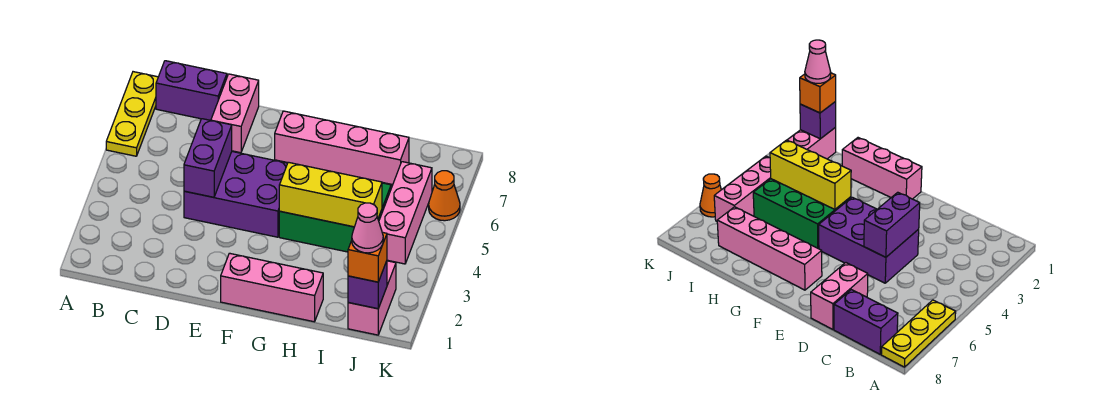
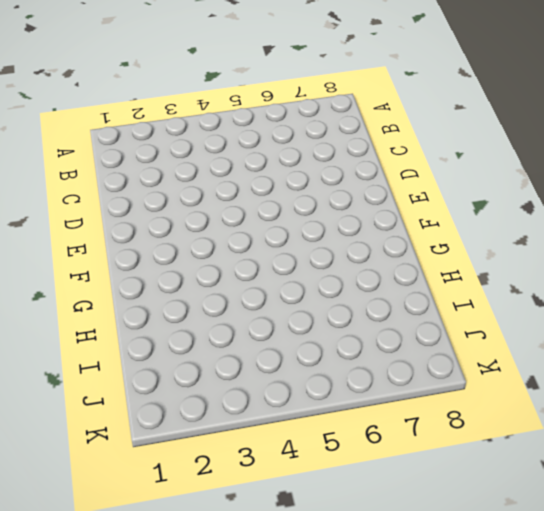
none -> yellow plate A6:A8 level 1
none -> purple brick B8:C8 level 1
none -> purple brick D4:F5 level 1

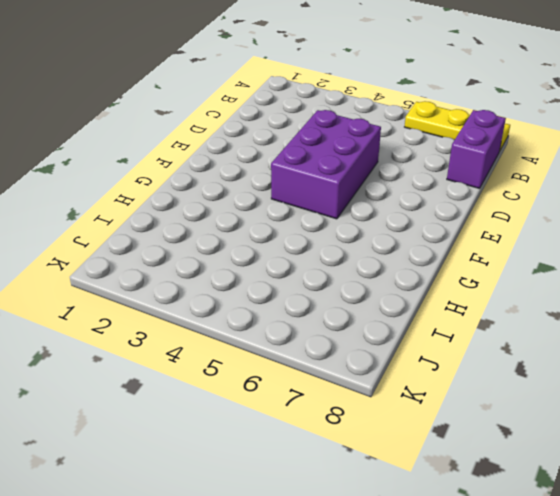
none -> pink brick D7:D8 level 1
none -> pink brick F1:H1 level 1
none -> pink brick F7:I7 level 1

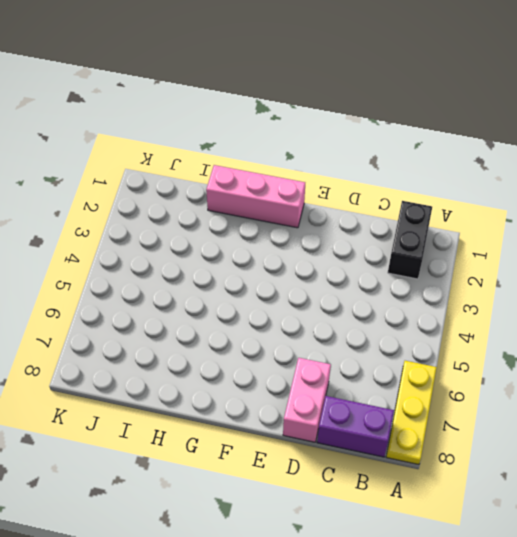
black brick B1:B2 level 1 -> none
none -> purple brick D4:F5 level 1
none -> pink brick F7:I7 level 1
none -> green brick G4:I5 level 1

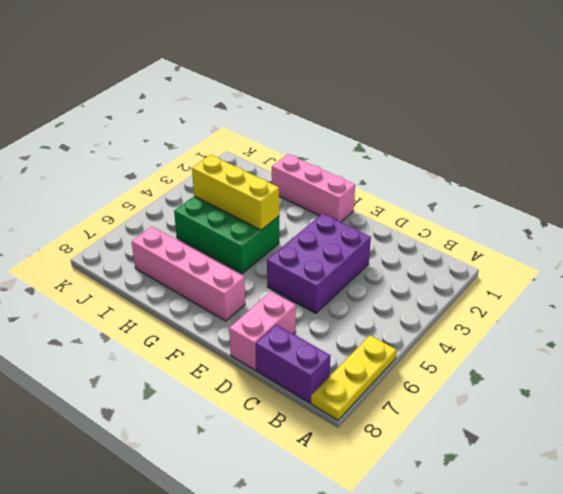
purple brick D3:E5 level 1 -> purple brick D4:F5 level 1
none -> pink brick J1:J2 level 1
none -> pink brick J4:J6 level 1
none -> orange cone K6 level 1

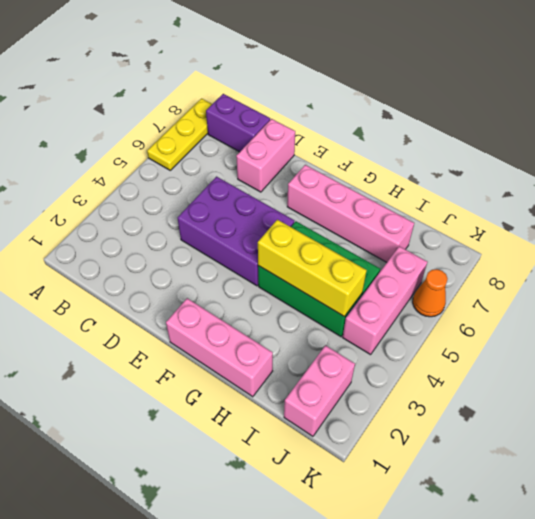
none -> purple brick D4:D5 level 2
none -> purple brick J1 level 2
none -> orange brick J1 level 3

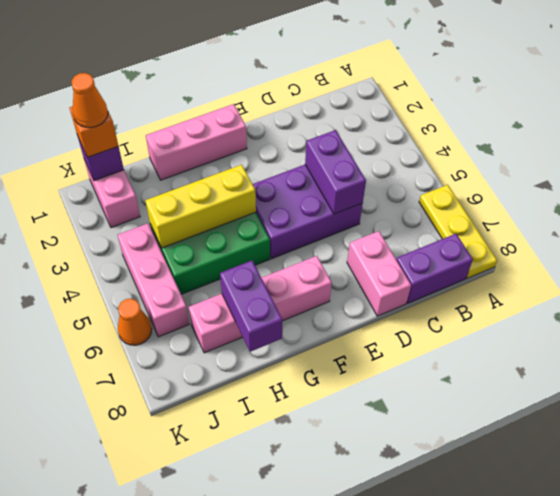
purple brick H7:H8 level 2 -> none
orange cone J1 level 4 -> pink cone J1 level 4

